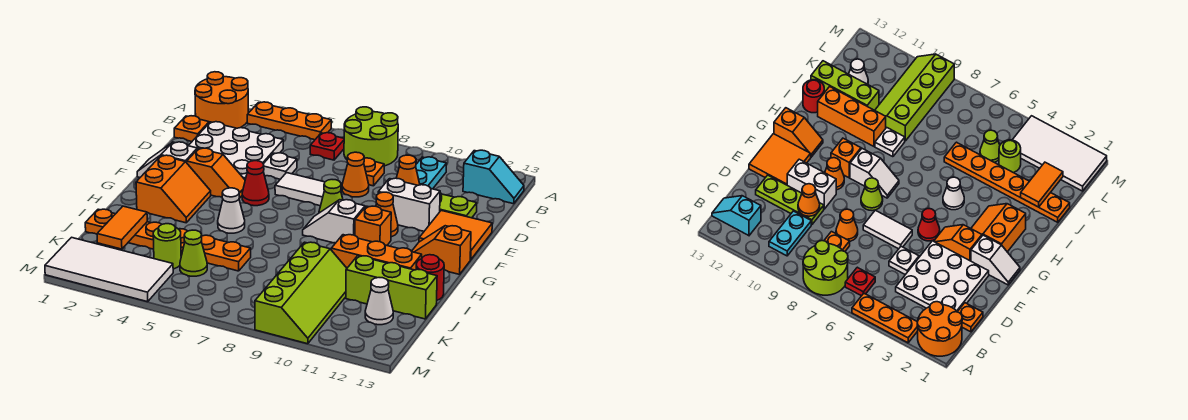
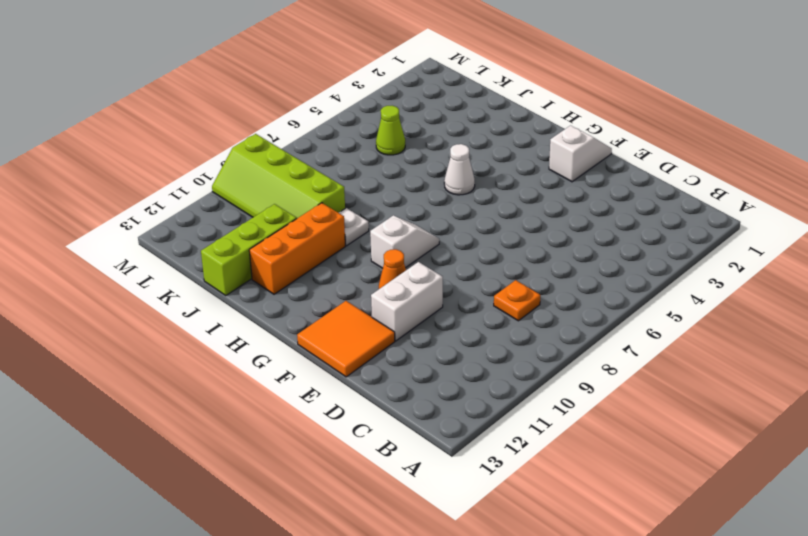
none -> orange round brick A1:B2 level 1
none -> orange plate A3:A5 level 1
none -> lime round brick A7:B8 level 1
none -> red plate B6 level 1

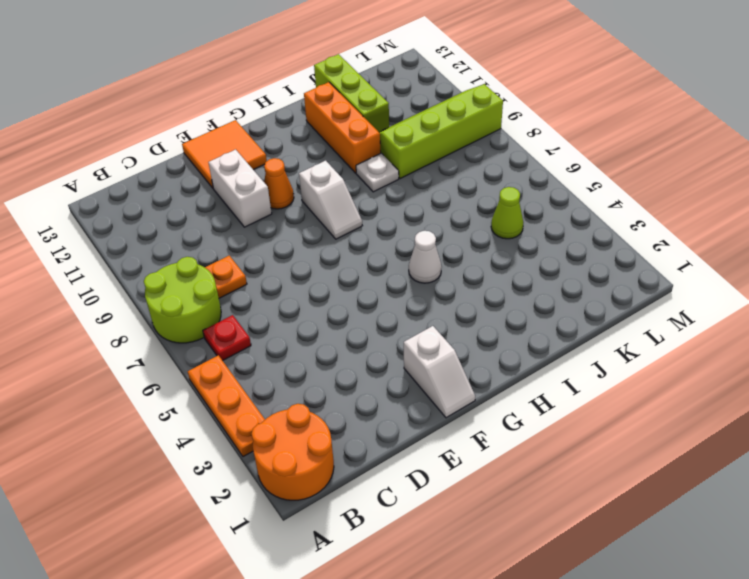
none -> cyan plate B10:C10 level 1
none -> cyan slope B12:B13 level 1 top 12
none -> orange plate C1 level 1
none -> white plate C2:E4 level 1

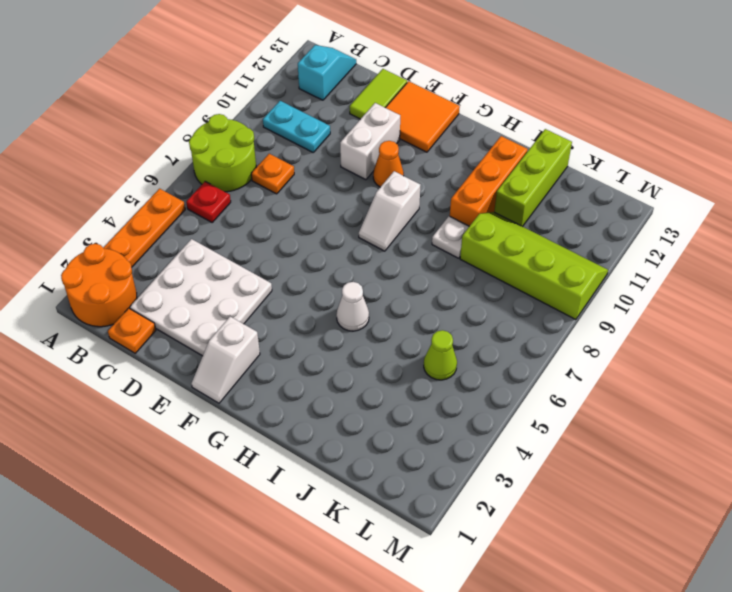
lime tile D12:D13 level 1 -> lime plate D10:D12 level 1
none -> white plate D5 level 1
none -> orange cone D8 level 1
none -> white tile E6:E7 level 1
none -> orange slope F3:F4 level 1 top 3

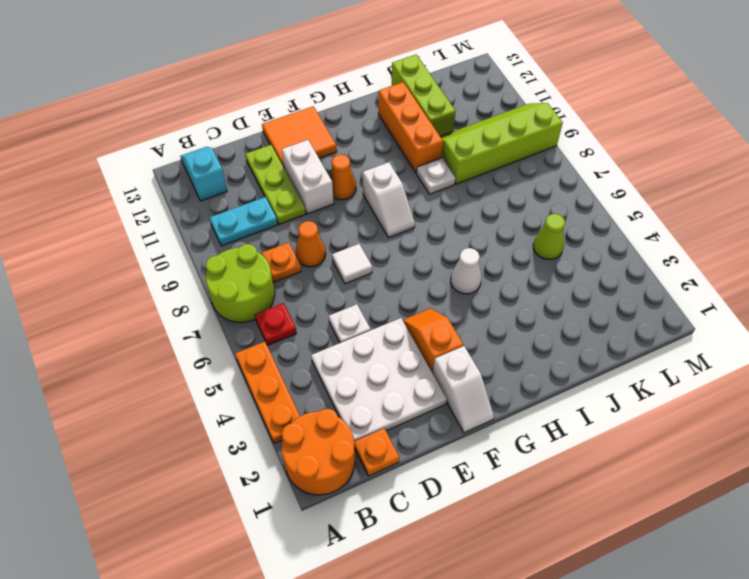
white tile E7 level 1 -> white tile E6:E7 level 1
none -> red cone F5 level 1
none -> lime cone F8 level 1
none -> orange slope G2:H3 level 1 top 2
none -> orange brick G10 level 1

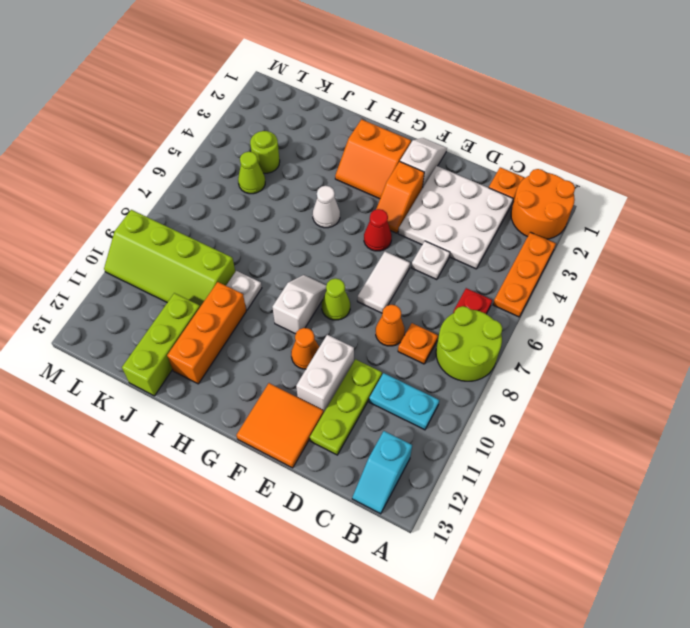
none -> orange brick G10 level 1
none -> orange slope G12:G13 level 1 top 13
none -> red round brick I13 level 1
none -> orange plate J1:J6 level 1

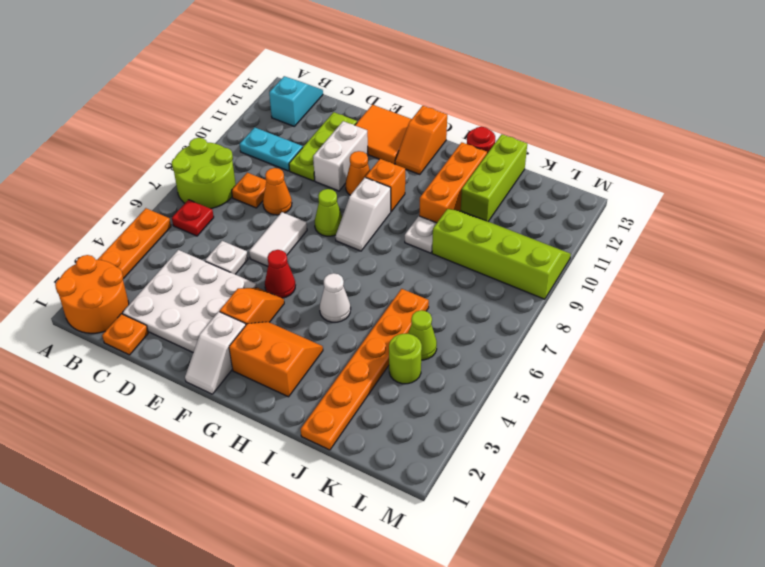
none -> white cone K12 level 1
none -> white tile L1:M4 level 1
none -> orange cone D10 level 2
none -> orange tile J2:K2 level 2

